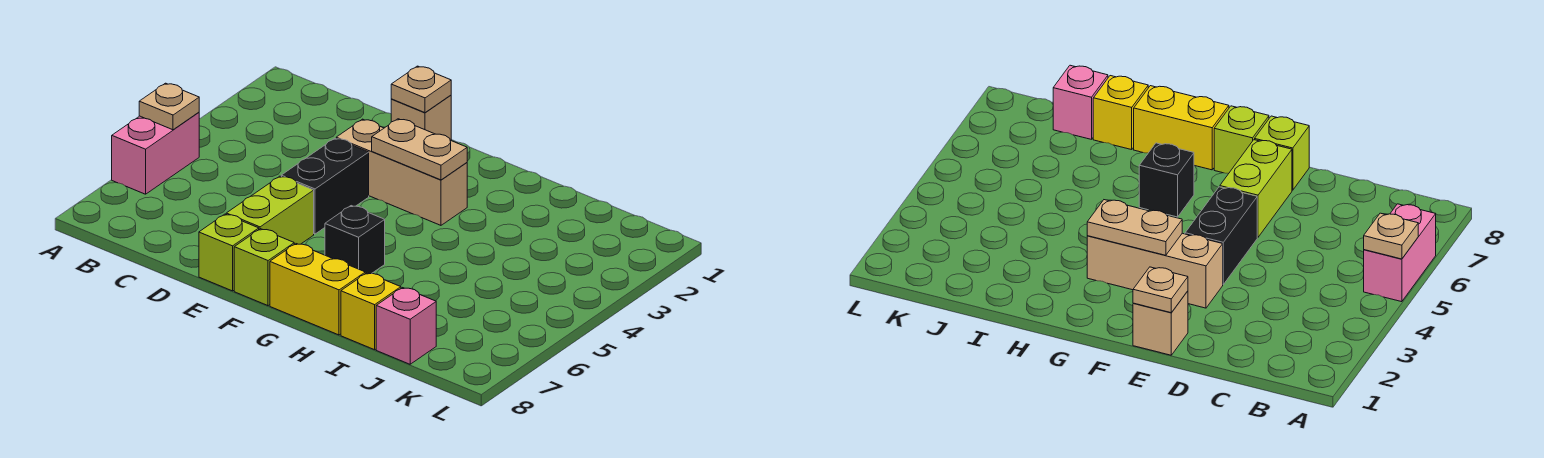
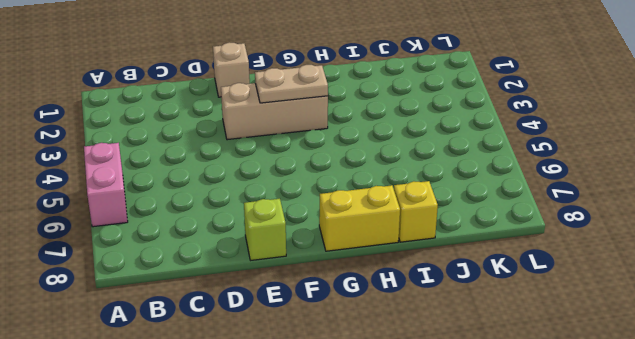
none -> black brick E4:E5 level 1
none -> lime brick E6:E7 level 1
none -> lime brick F8 level 1

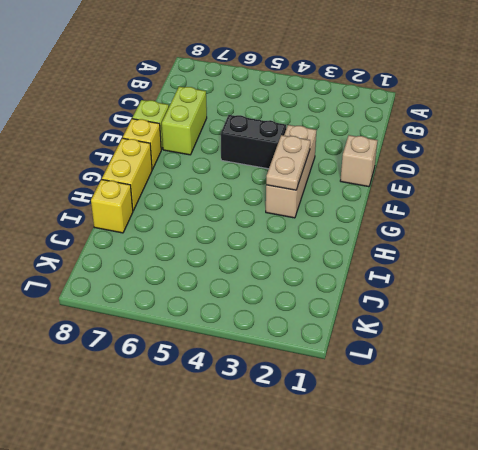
lime brick D7:E7 level 1 -> lime brick E6:E7 level 1
yellow brick F8 level 1 -> lime brick F8 level 1
none -> pink brick A5:A6 level 1
none -> black brick G6 level 1
none -> pink brick J8 level 1

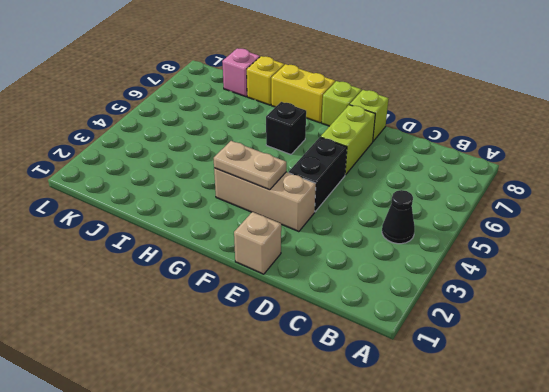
black cone B4 level 1 -> none
none -> pink brick A5:A6 level 1
none -> tan plate A5 level 2
none -> tan plate E1 level 2

